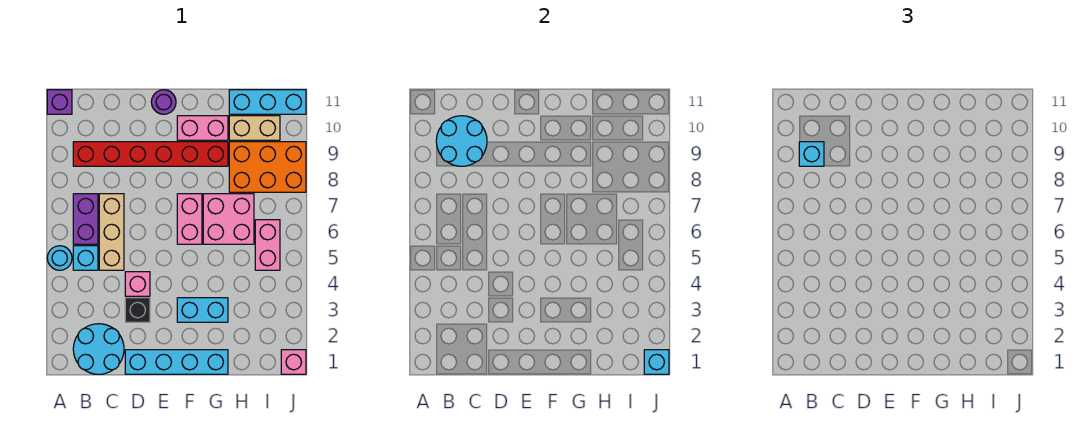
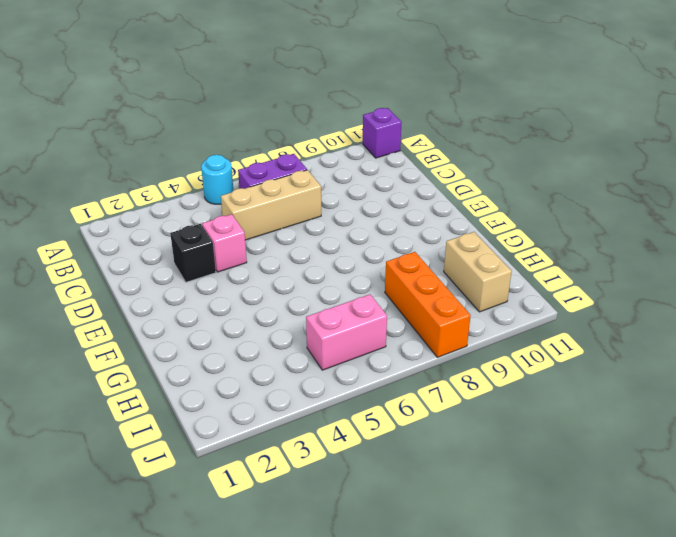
orange brick H8:J8 level 1 -> orange brick H8:J9 level 1
none -> cyan round brick B1:C2 level 1
none -> cyan brick B5 level 1
none -> red brick B9:G9 level 1

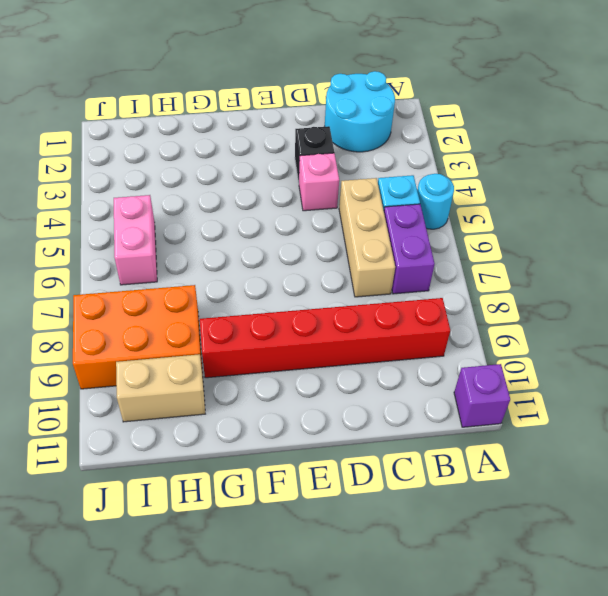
none -> cyan brick D1:G1 level 1
none -> purple round brick E11 level 1
none -> cyan brick F3:G3 level 1

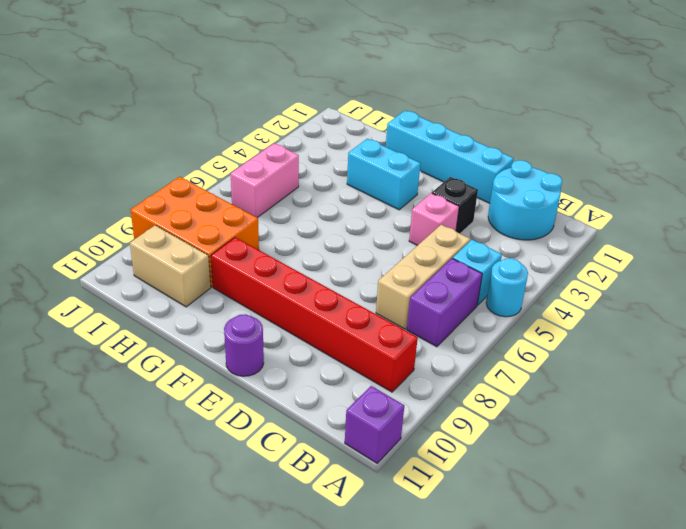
none -> pink brick F6:F7 level 1
none -> pink brick F10:G10 level 1
none -> pink brick G6:H7 level 1

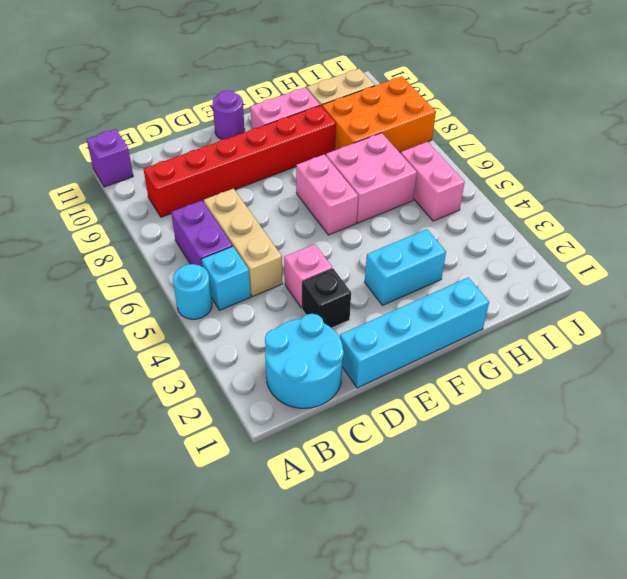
none -> cyan brick H11:J11 level 1
none -> pink brick J1 level 1
none -> cyan round brick B9:C10 level 2

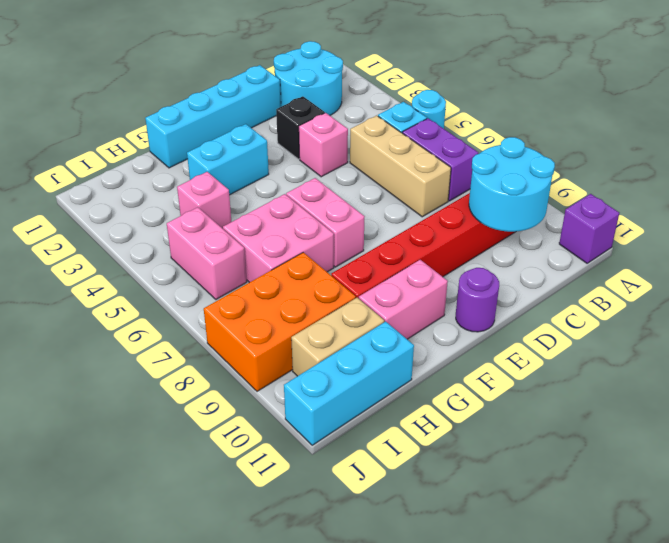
pink brick H4 level 1 -> pink brick J1 level 1
none -> cyan brick J1 level 2
none -> cyan brick B9 level 3

